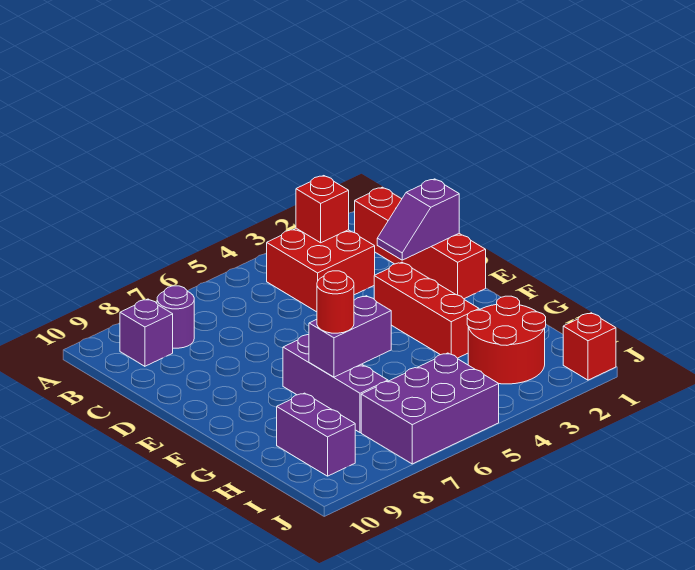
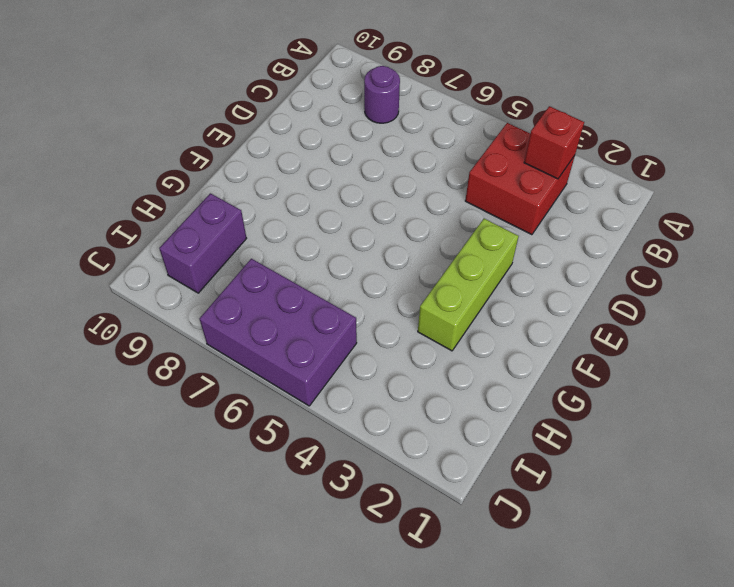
lime brick E3:G3 level 1 -> red brick E3:G3 level 1
none -> red brick B1:E1 level 1
none -> purple brick B9 level 1
none -> purple brick F7:H7 level 1

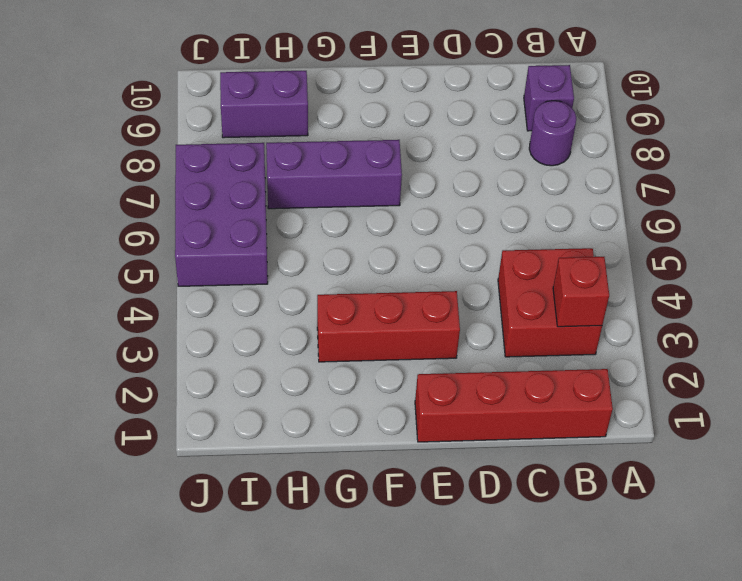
none -> red round brick H2:I3 level 1
none -> red brick J1 level 1
none -> purple slope D1:D2 level 2 top 1

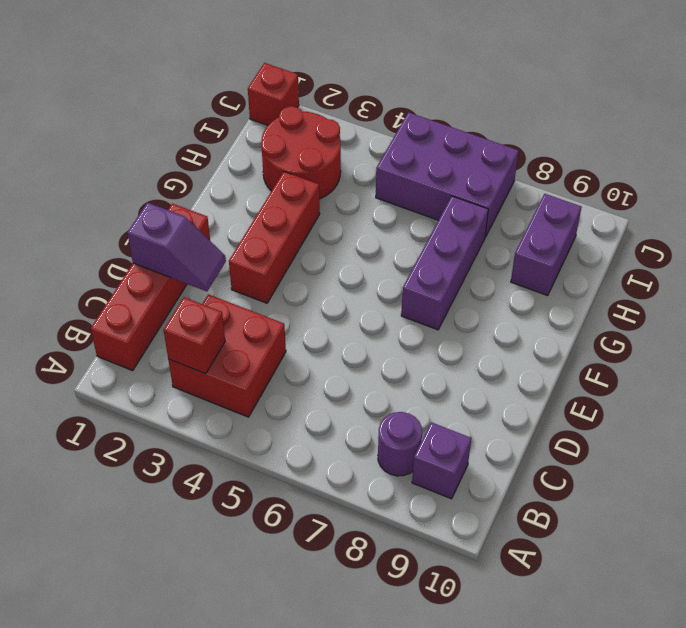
none -> purple brick G6:G7 level 2
none -> red round brick G7 level 3

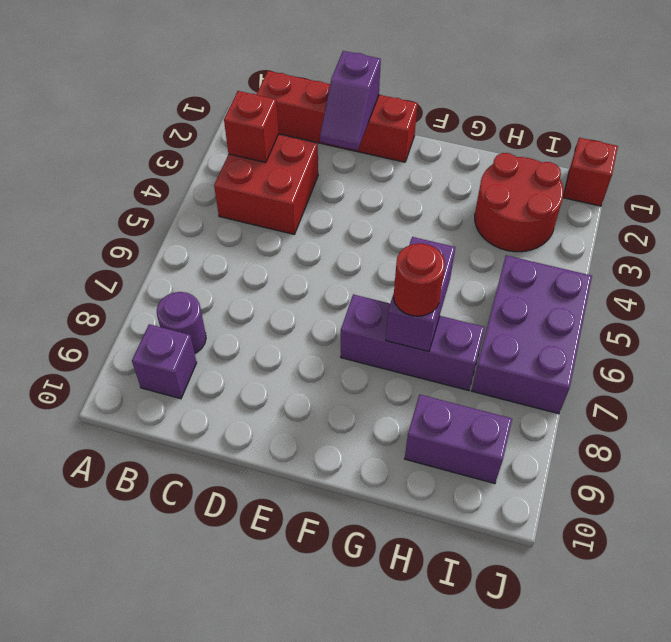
none -> red brick E3:G3 level 1

